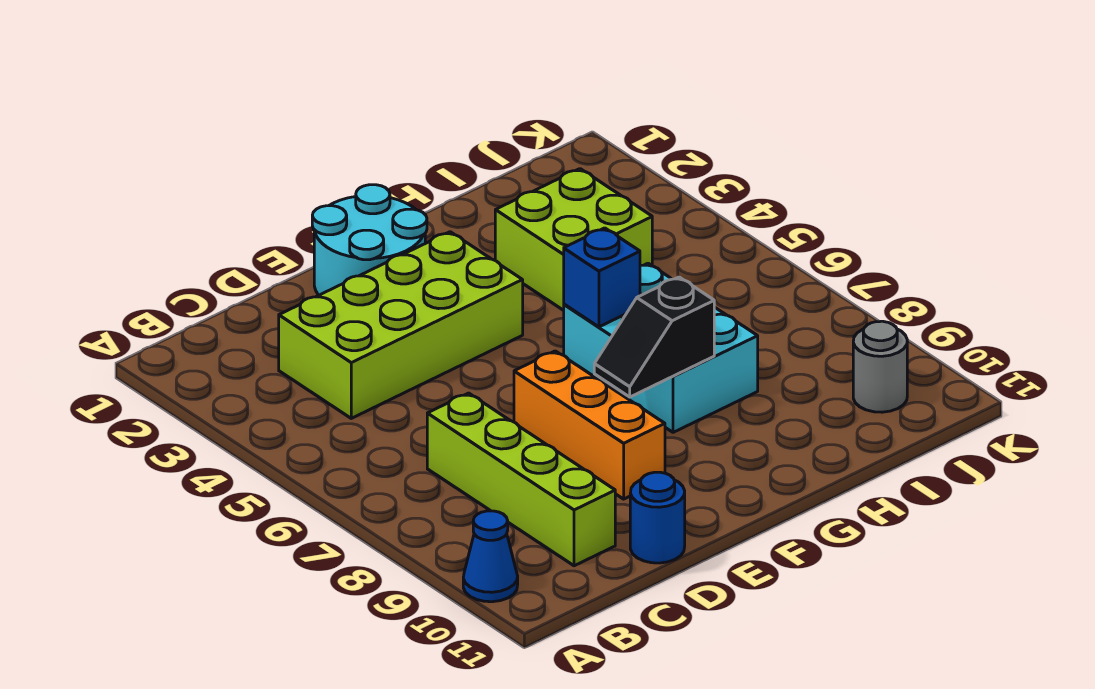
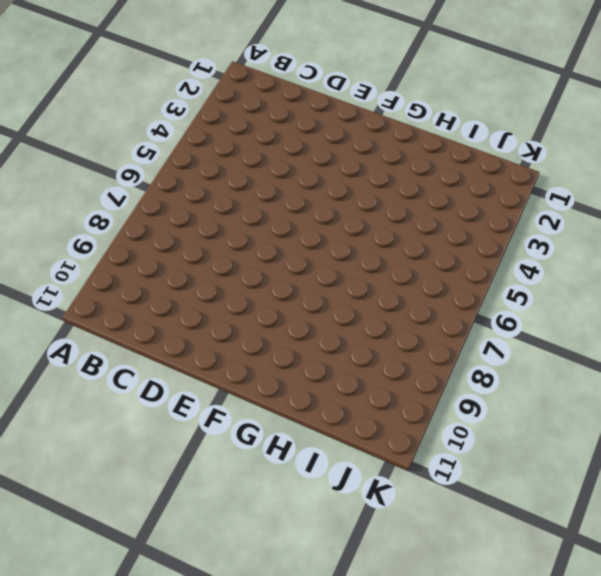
none -> blue cone A10 level 1
none -> lime brick C3:F4 level 1

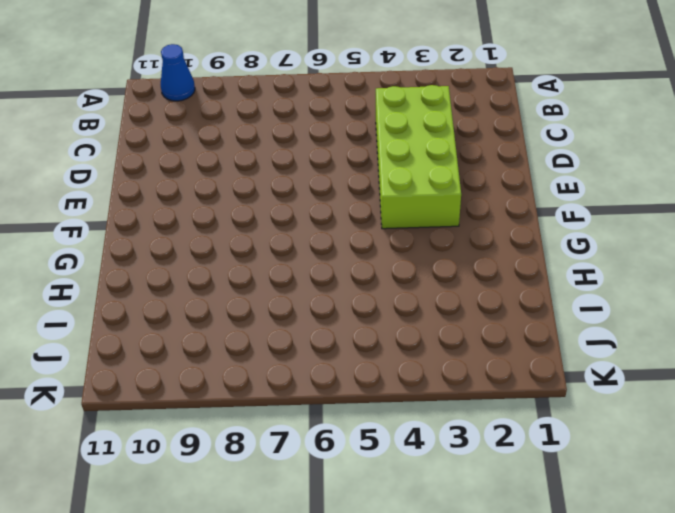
none -> lime brick C7:C10 level 1
none -> blue round brick D11 level 1

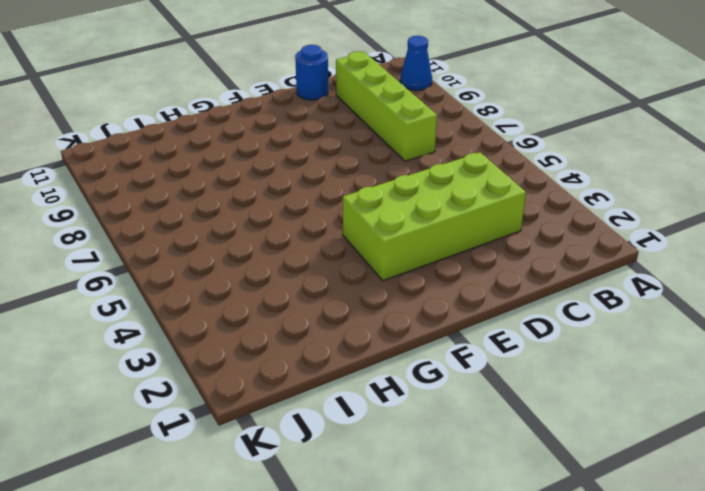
none -> cyan round brick E1:F2 level 1
none -> orange brick E7:E9 level 1

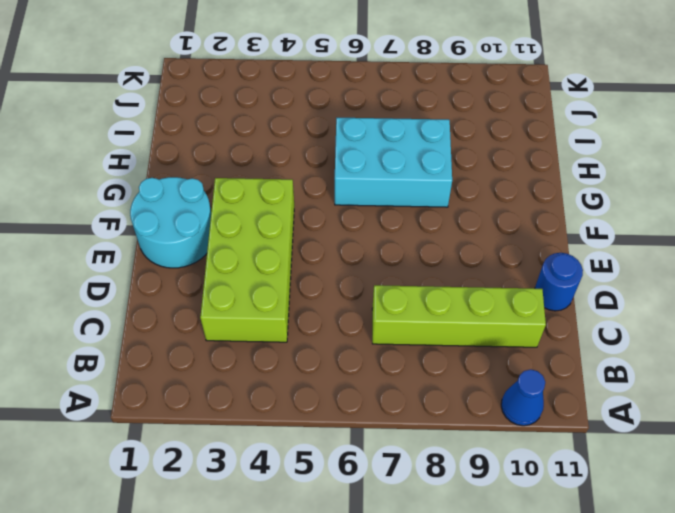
none -> orange brick E7:E9 level 1
none -> lime brick H3:I4 level 1

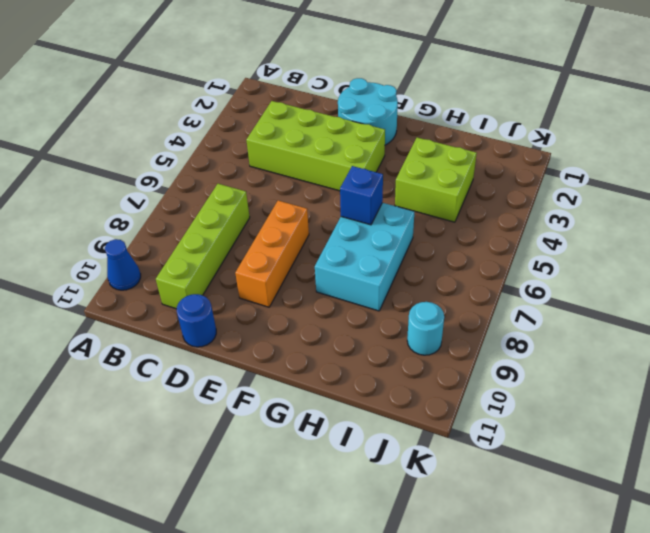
cyan round brick J9 level 1 -> none
none -> grey round brick J10 level 1
none -> black slope F8:G8 level 2 top G

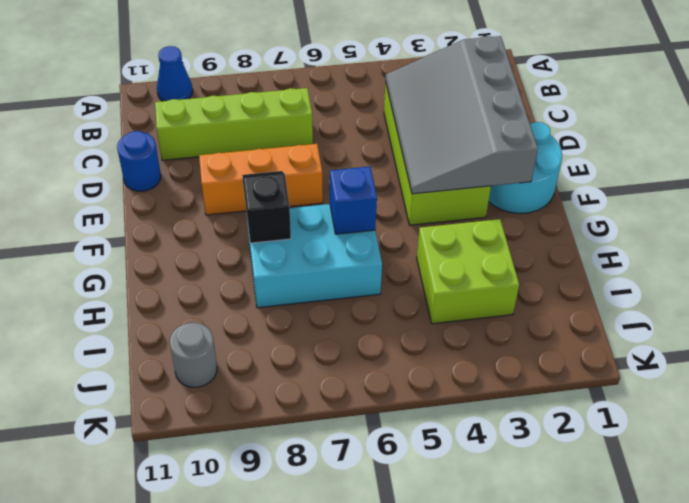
grey slope C2:F4 level 2 top 2 -> none

